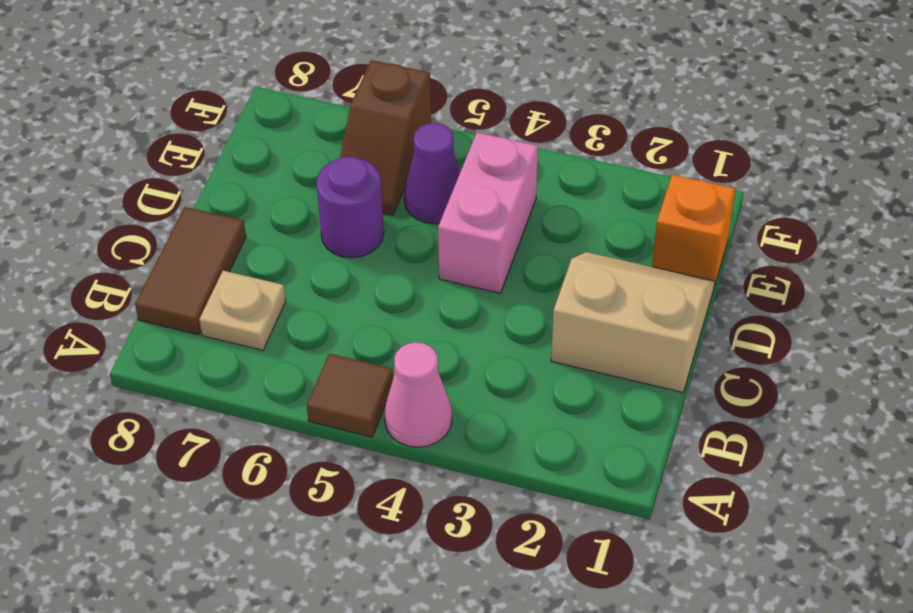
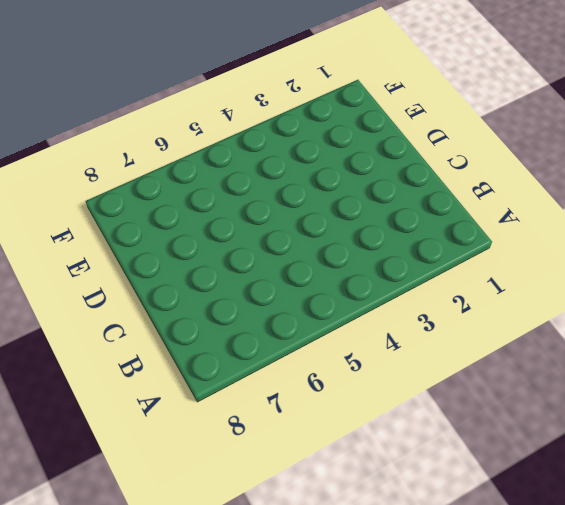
none -> pink cone A4 level 1
none -> brown tile A5 level 1

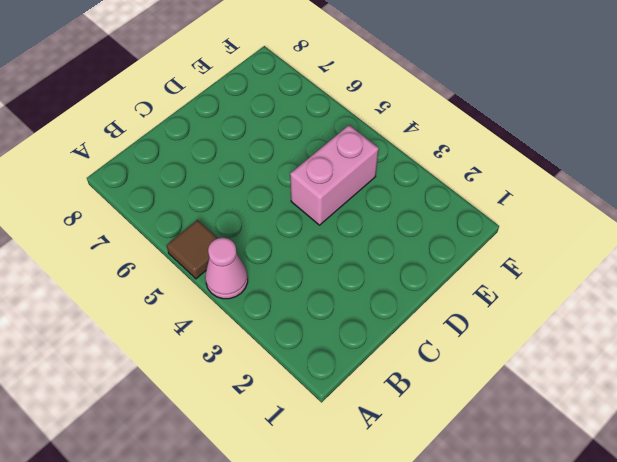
none -> tan plate B7 level 1
none -> brown tile B8:C8 level 1

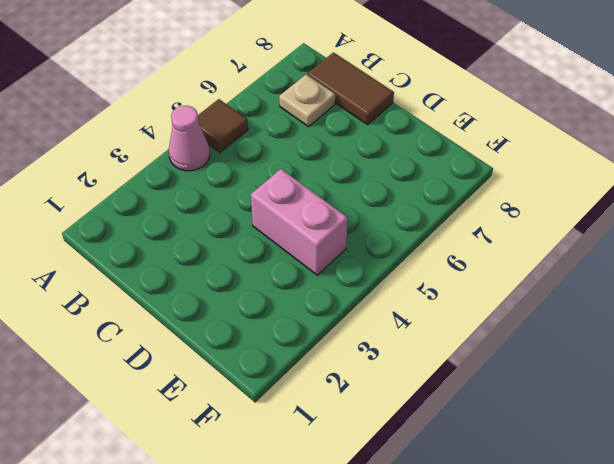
none -> tan slope C1:D2 level 1 top C
none -> purple round brick D6 level 1

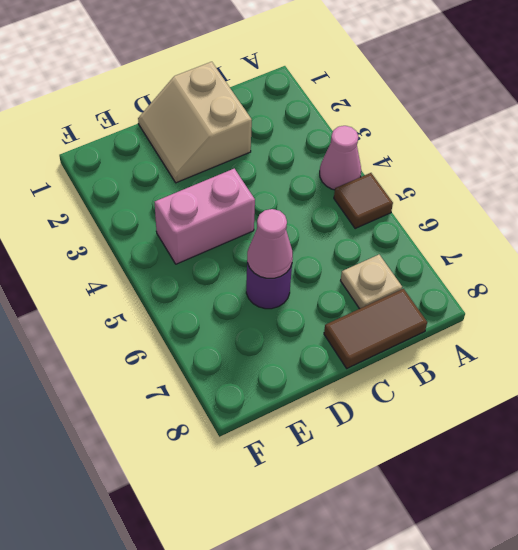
pink cone D6 level 2 -> none
none -> orange brick E1 level 1
none -> purple cone E5 level 1

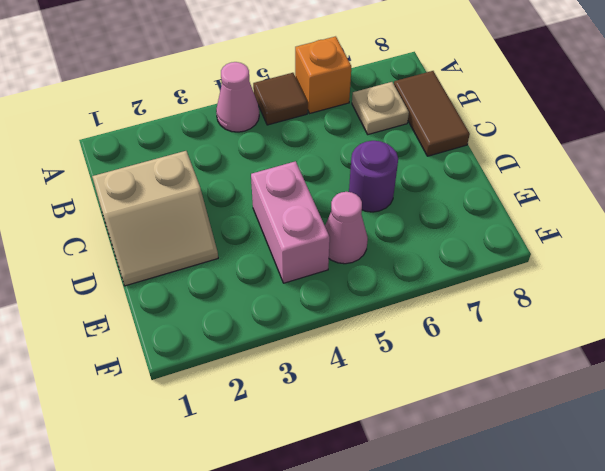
orange brick A6 level 1 -> orange brick E1 level 1
pink cone E5 level 1 -> purple cone E5 level 1
none -> brown slope E6:F6 level 1 top F

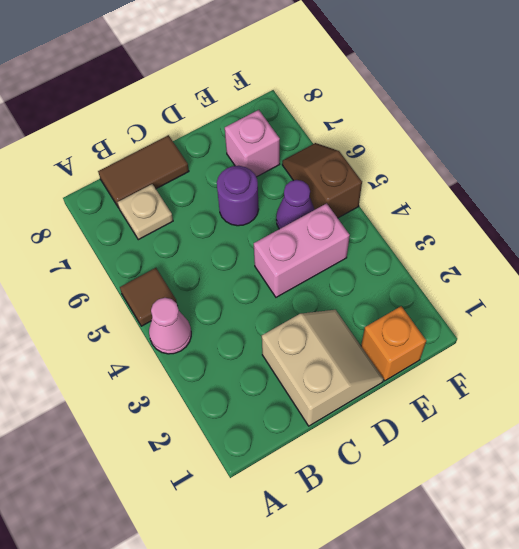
pink brick E7 level 1 -> none
brown slope F5:F6 level 1 top 5 -> brown slope E6:F6 level 1 top F

